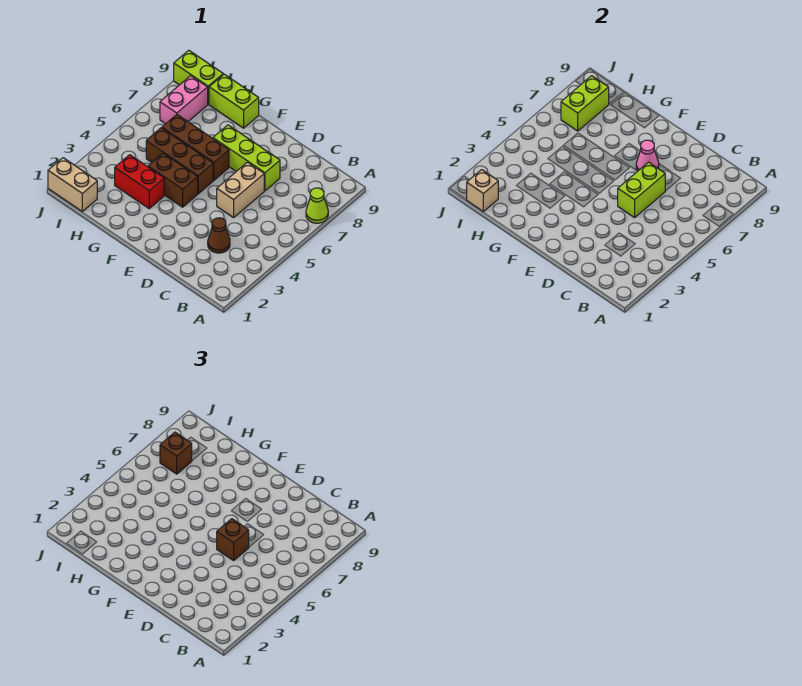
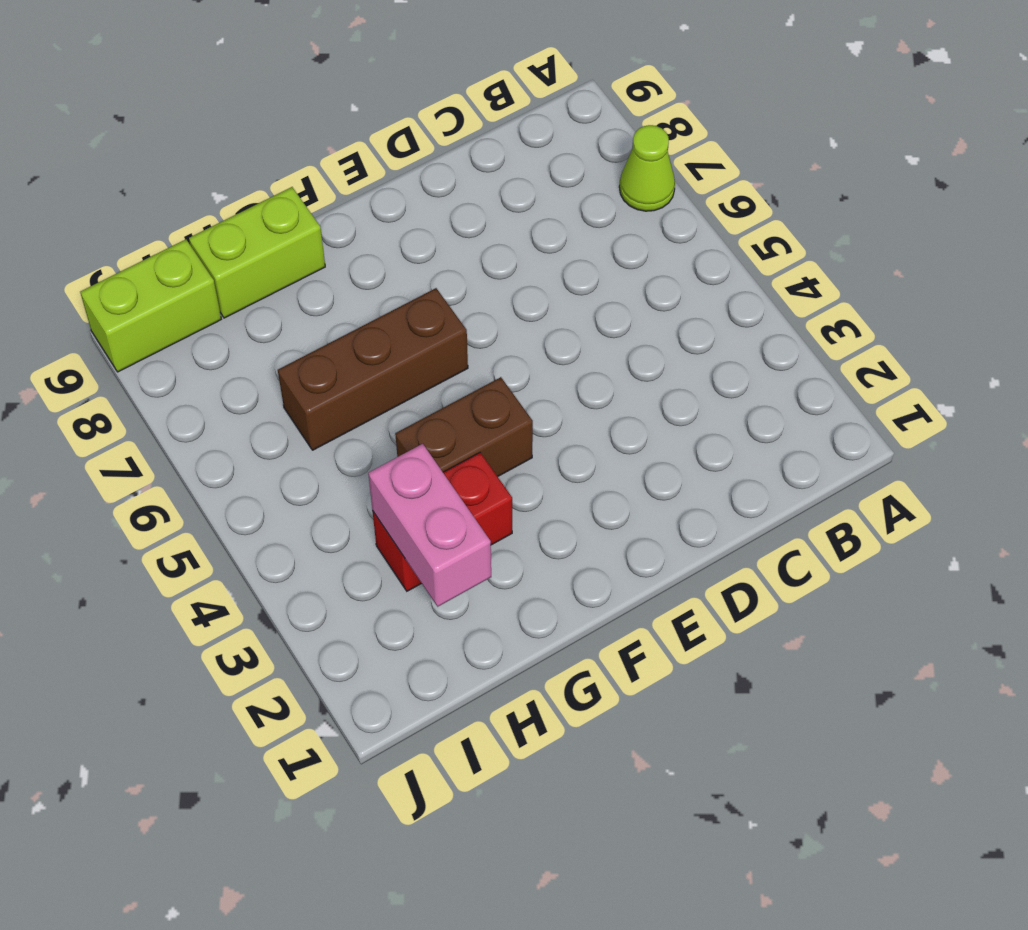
pink brick H2:H3 level 2 -> pink brick I7:I8 level 1
none -> brown cone C3 level 1
none -> tan brick D5:D6 level 1
none -> lime brick D7:F7 level 1

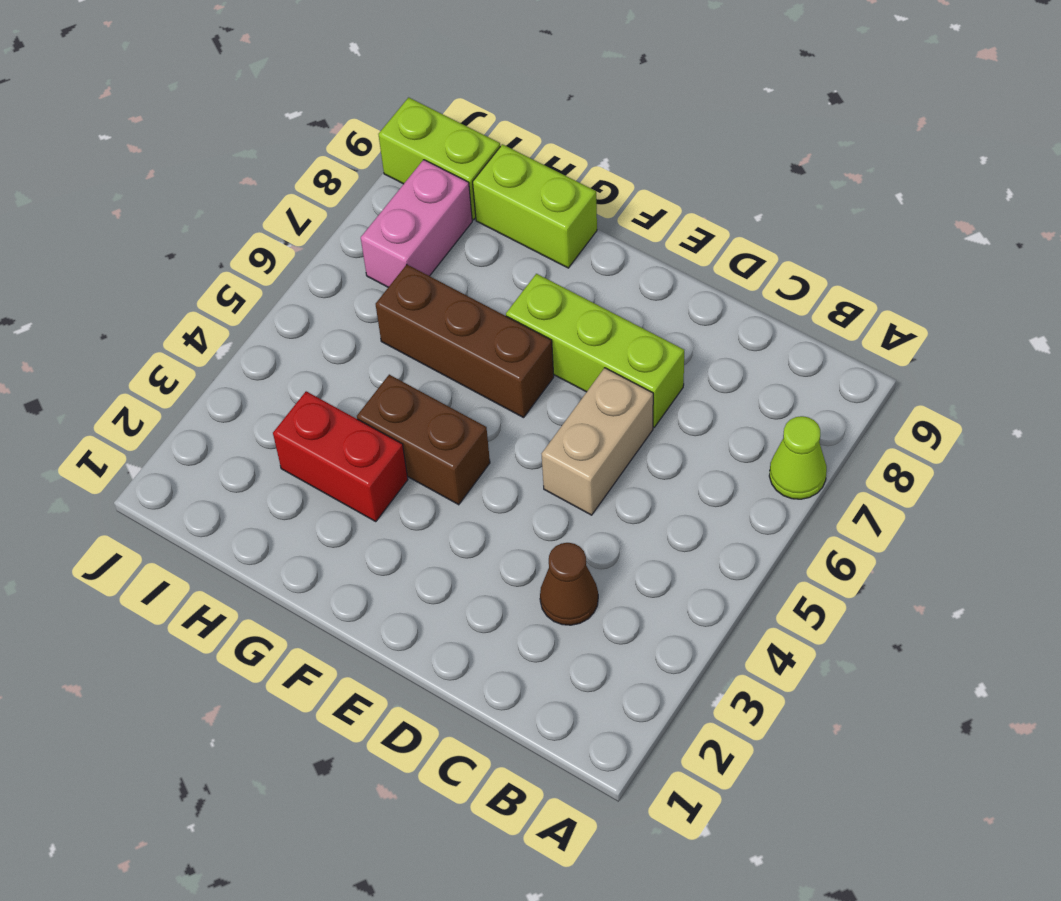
none -> brown brick F5:H5 level 1
none -> tan brick I1:J1 level 1
none -> lime brick D5:D6 level 2

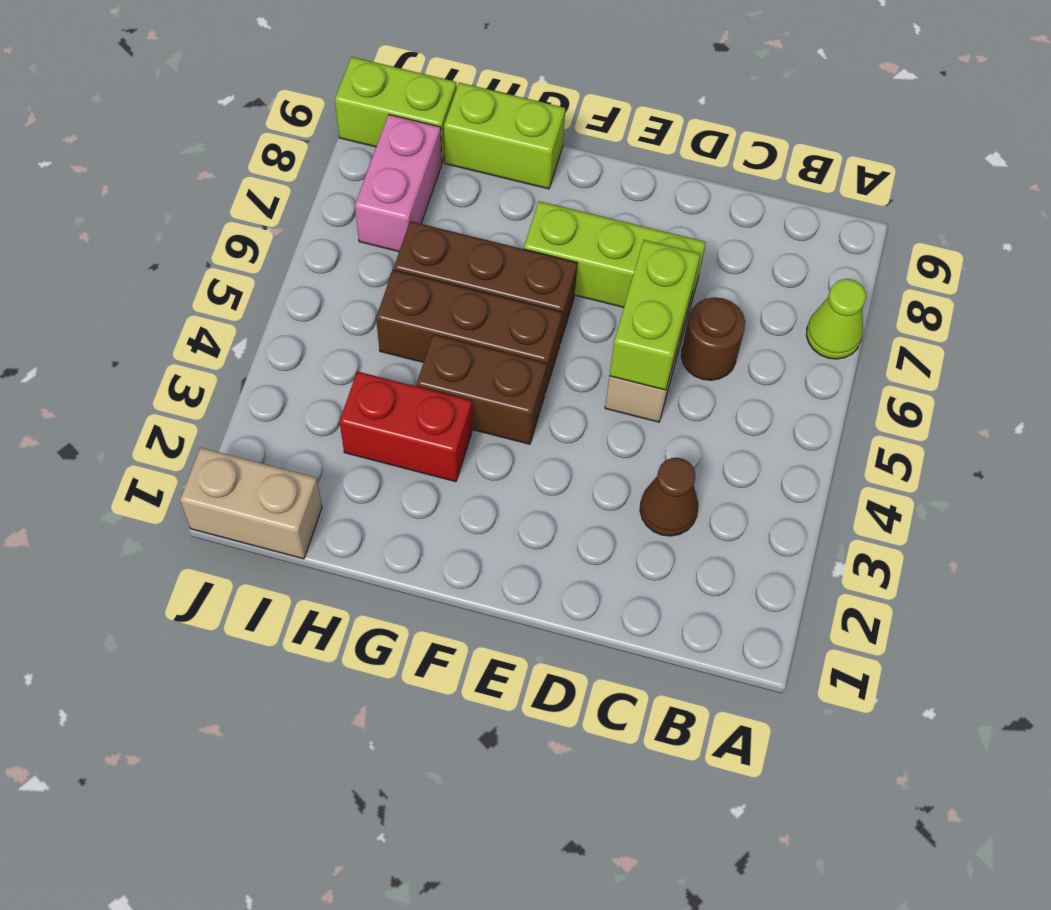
brown round brick C6 level 1 -> none
none -> pink cone E7 level 2
none -> tan brick I1 level 2
none -> lime brick I7:I8 level 2

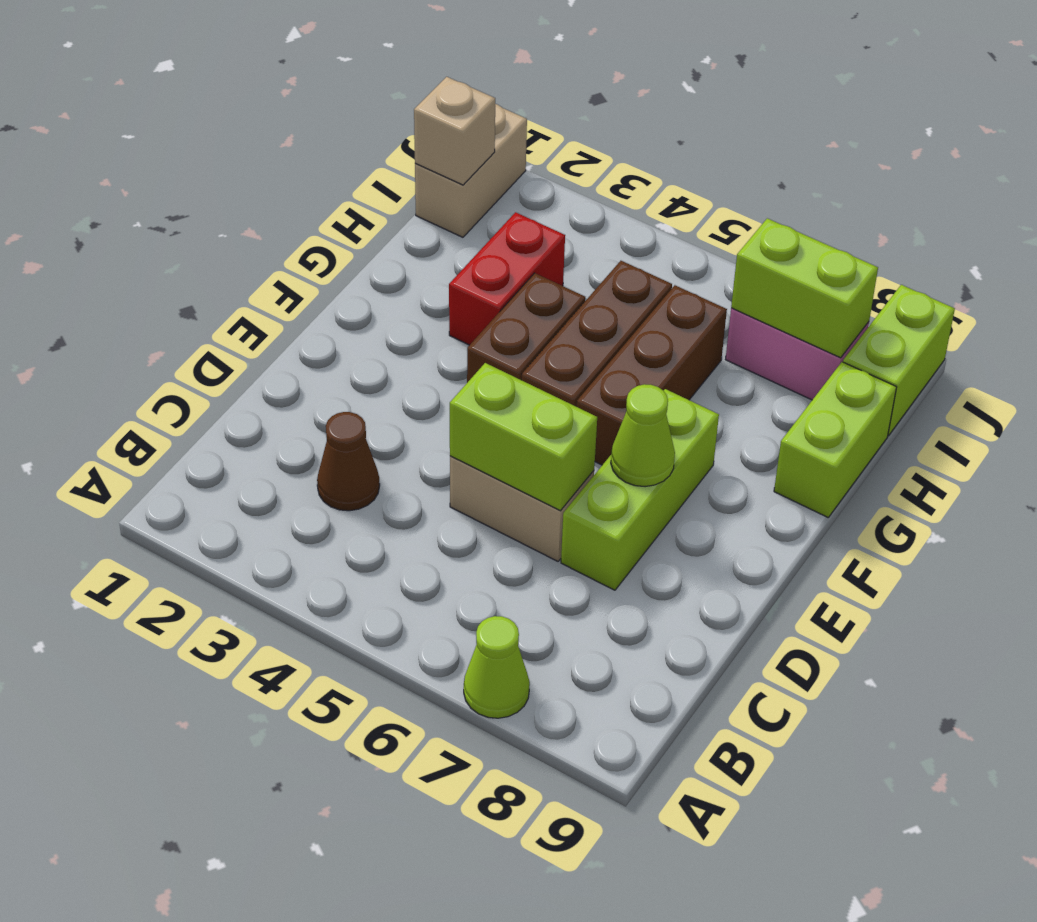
lime cone E7 level 2 -> pink cone E7 level 2
none -> brown brick D5 level 3
none -> brown brick I7 level 3

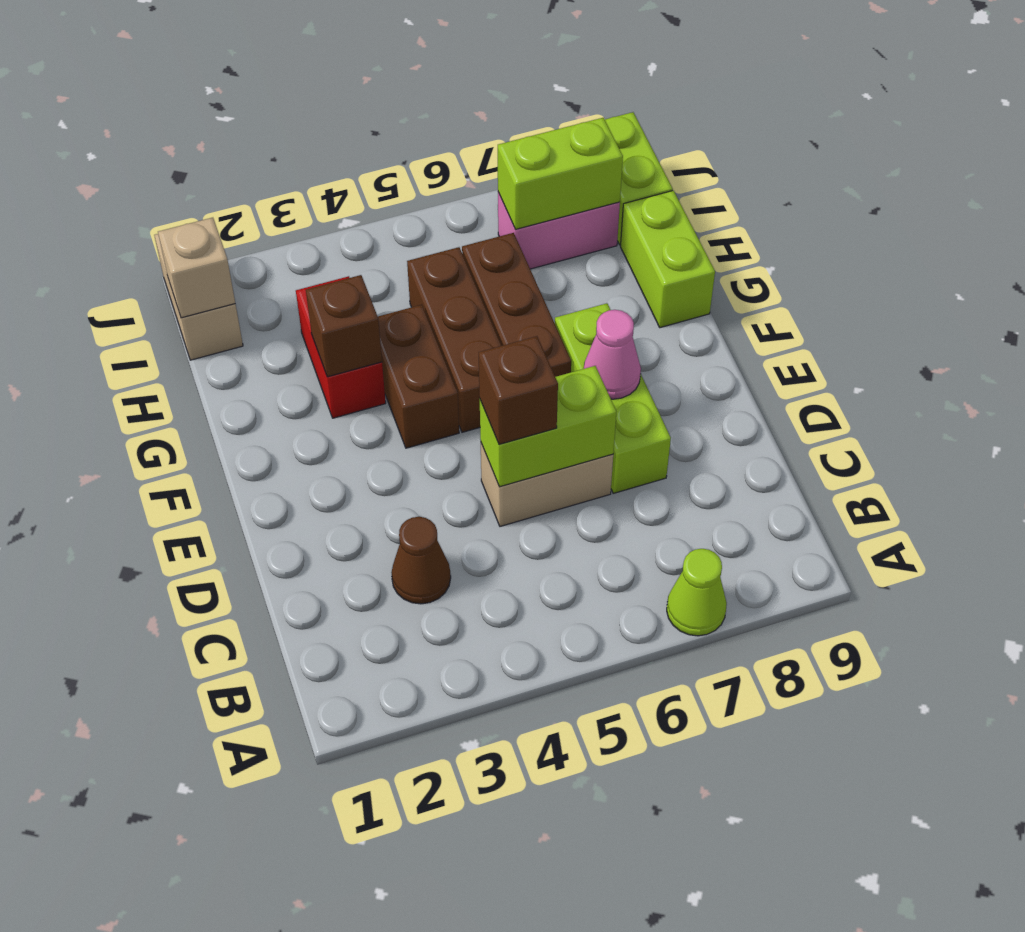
brown brick G3 level 2 -> brown brick I7 level 3

